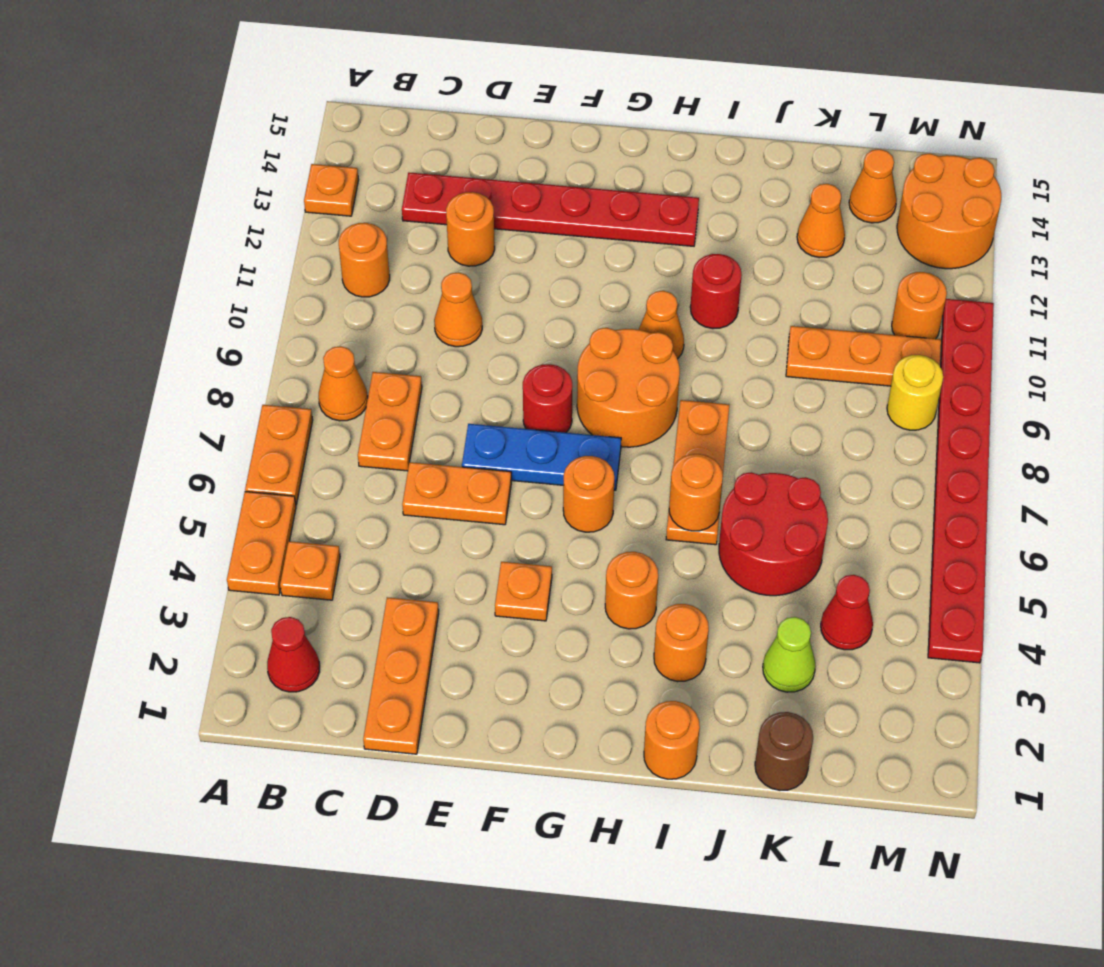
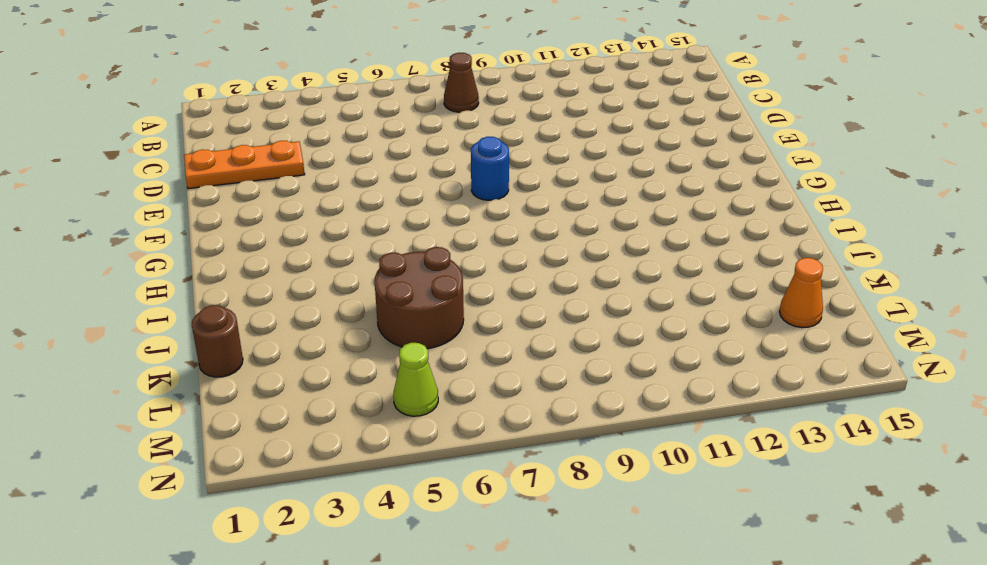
brown cone B8 level 1 -> orange cone B8 level 1
blue round brick F8 level 1 -> red round brick F8 level 1
brown round brick J5:K6 level 1 -> red round brick J5:K6 level 1
lime cone M5 level 1 -> lime cone K3 level 1
none -> orange plate A4:A5 level 1
none -> orange plate A6:A7 level 1
none -> orange plate A13 level 1
none -> red cone B2 level 1

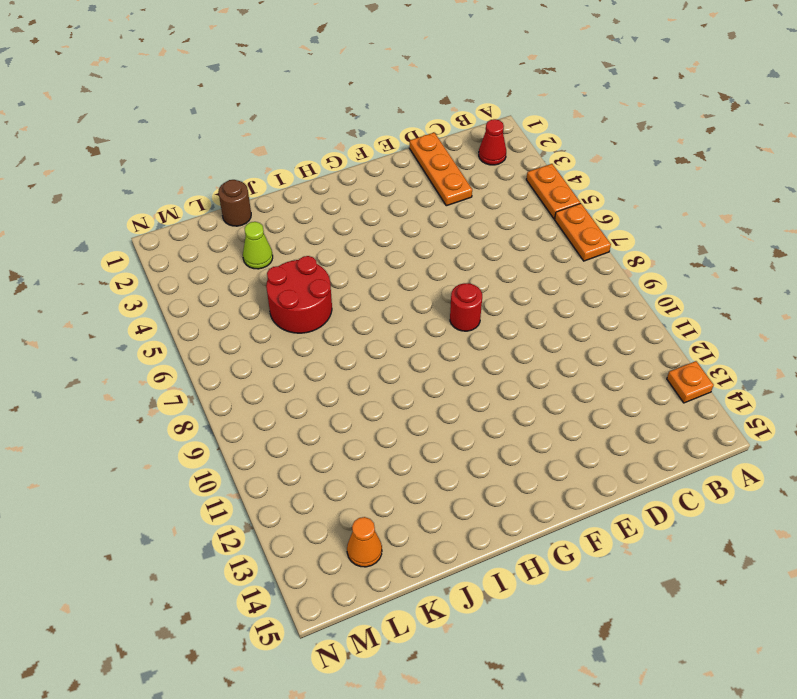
none -> orange plate B4 level 1
none -> orange cone B8 level 1
none -> orange round brick B11 level 1
none -> orange plate C7:C8 level 1

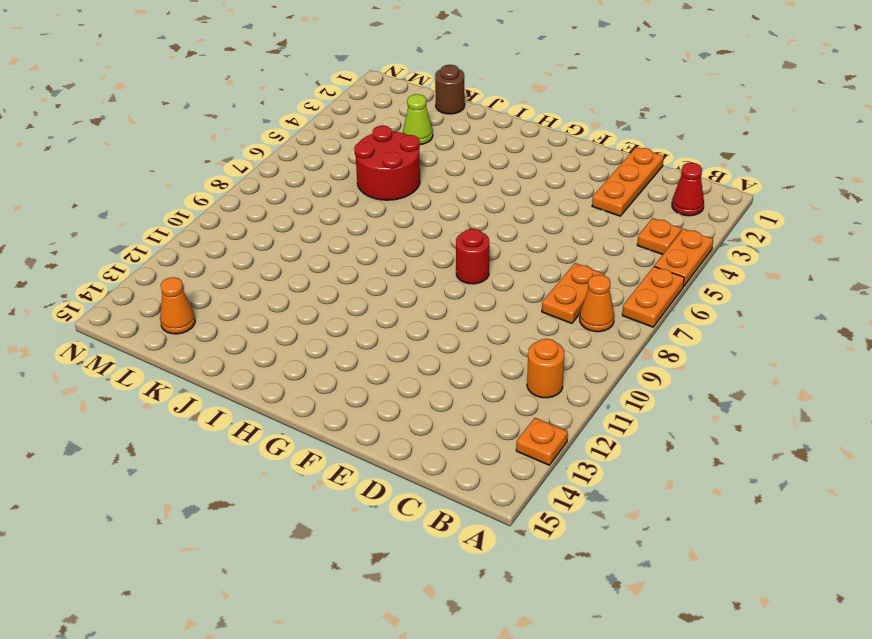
none -> red plate C13:H13 level 1
none -> orange plate D6:E6 level 1
none -> orange cone D10 level 1
none -> orange round brick D12 level 1

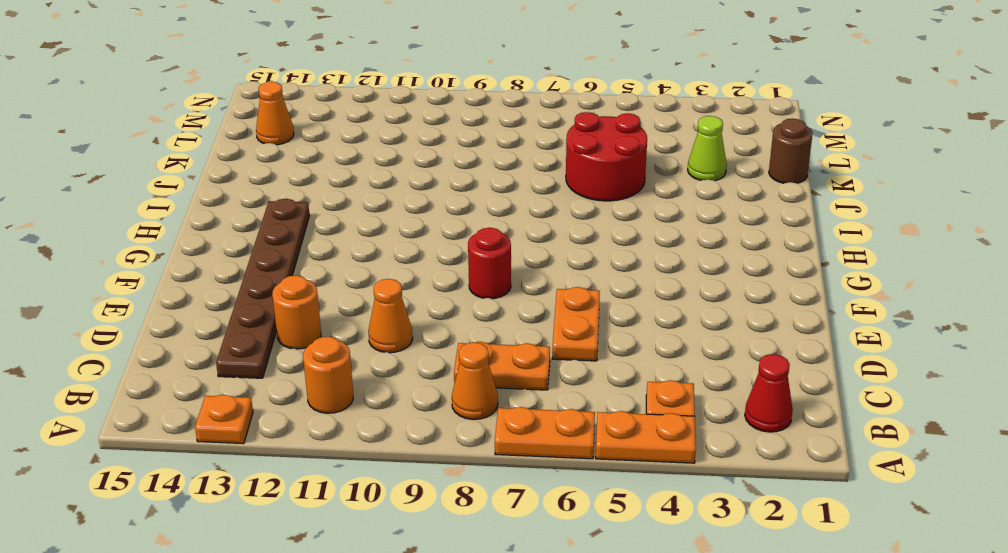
brown plate C13:H13 level 1 -> red plate C13:H13 level 1
none -> orange plate D1:D3 level 1
none -> blue plate E7:G7 level 1
none -> orange plate F4 level 1
none -> orange round brick G6 level 1

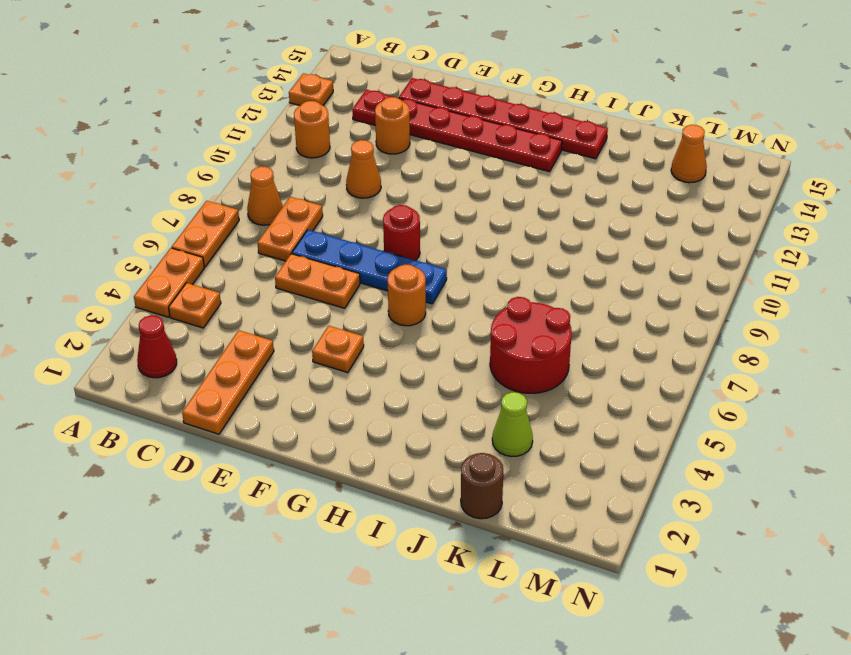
blue plate D7:G7 level 1 -> blue plate E7:G7 level 1
red plate D14:I14 level 1 -> none
none -> orange round brick G8:H9 level 1
none -> orange round brick H4 level 1
none -> orange cone H10 level 1
none -> orange round brick I1 level 1

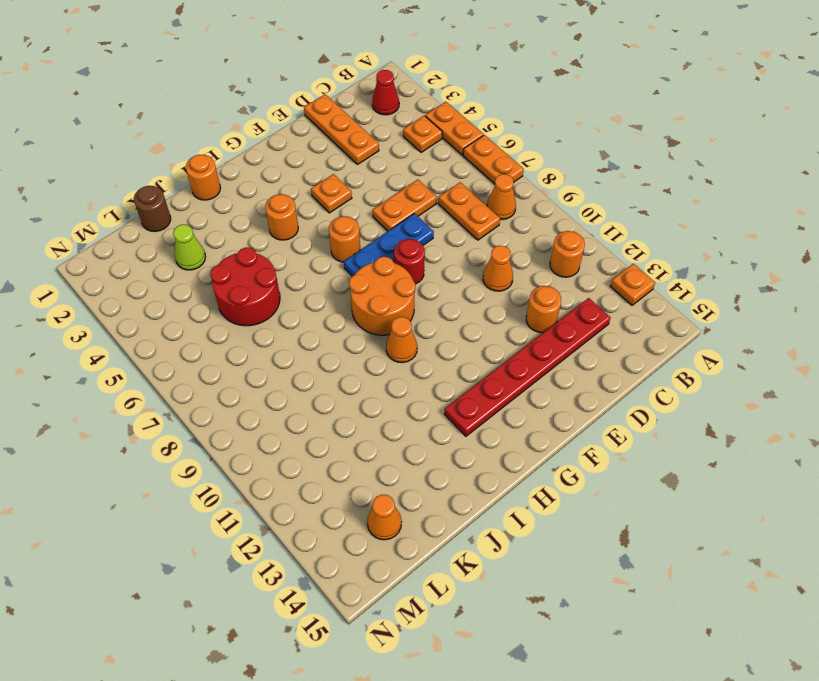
none -> orange round brick I3 level 1
none -> orange plate I6:I8 level 1
none -> red round brick I11 level 1
none -> orange plate K10:M10 level 1

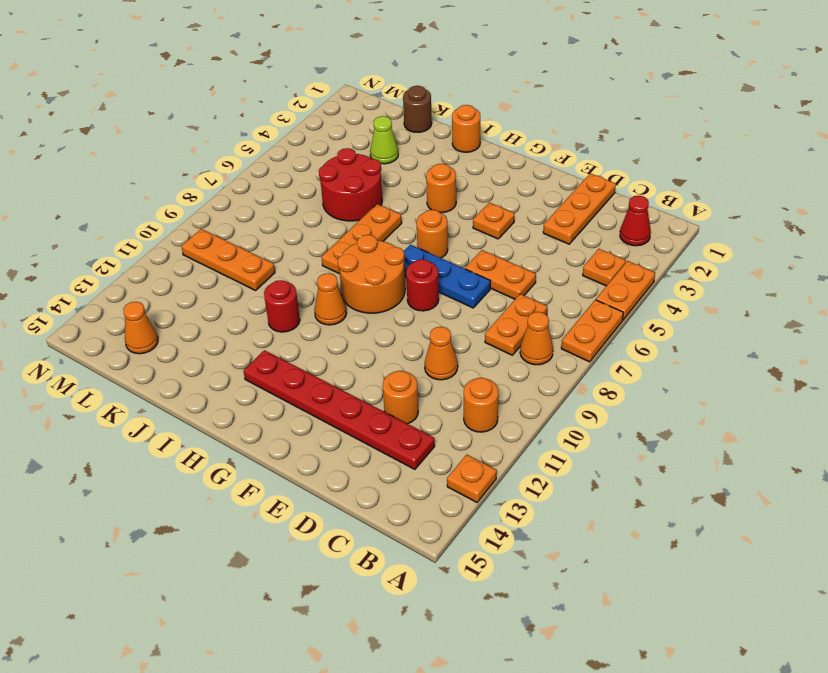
none -> orange round brick I3 level 1
none -> orange cone K13 level 1
none -> red cone L4 level 1
none -> yellow round brick M9 level 1

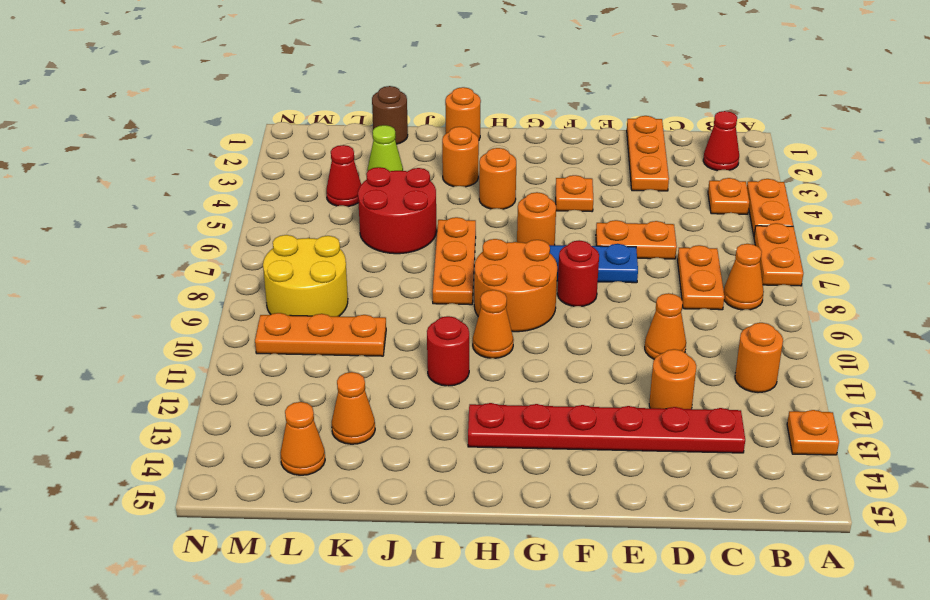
yellow round brick L8:M9 level 1 -> yellow round brick M9 level 1
none -> orange round brick M11 level 1
none -> orange round brick M13:N14 level 1
none -> red plate N4:N11 level 1
none -> orange round brick I6 level 2

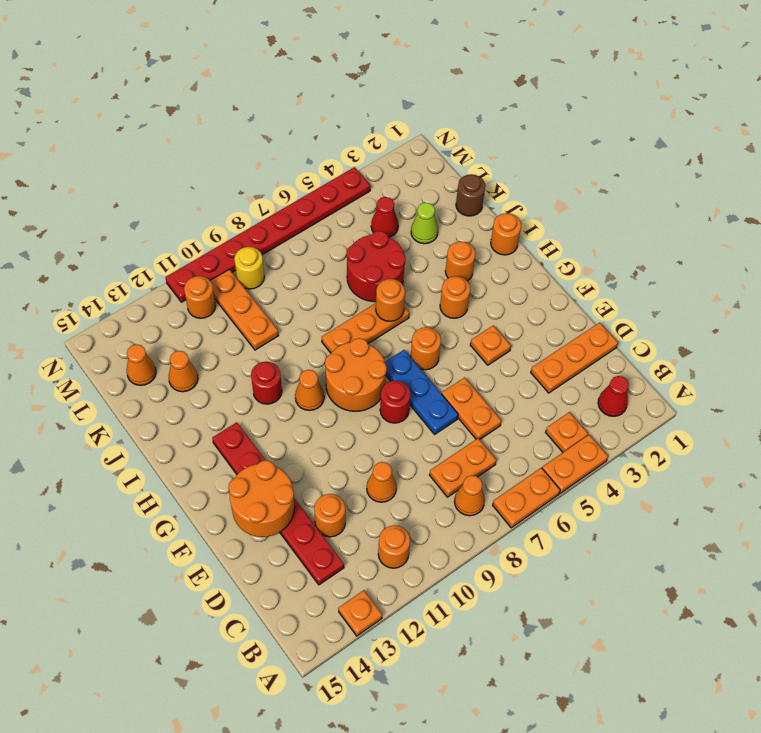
orange round brick E13:F14 level 2 -> orange round brick M13:N14 level 1

